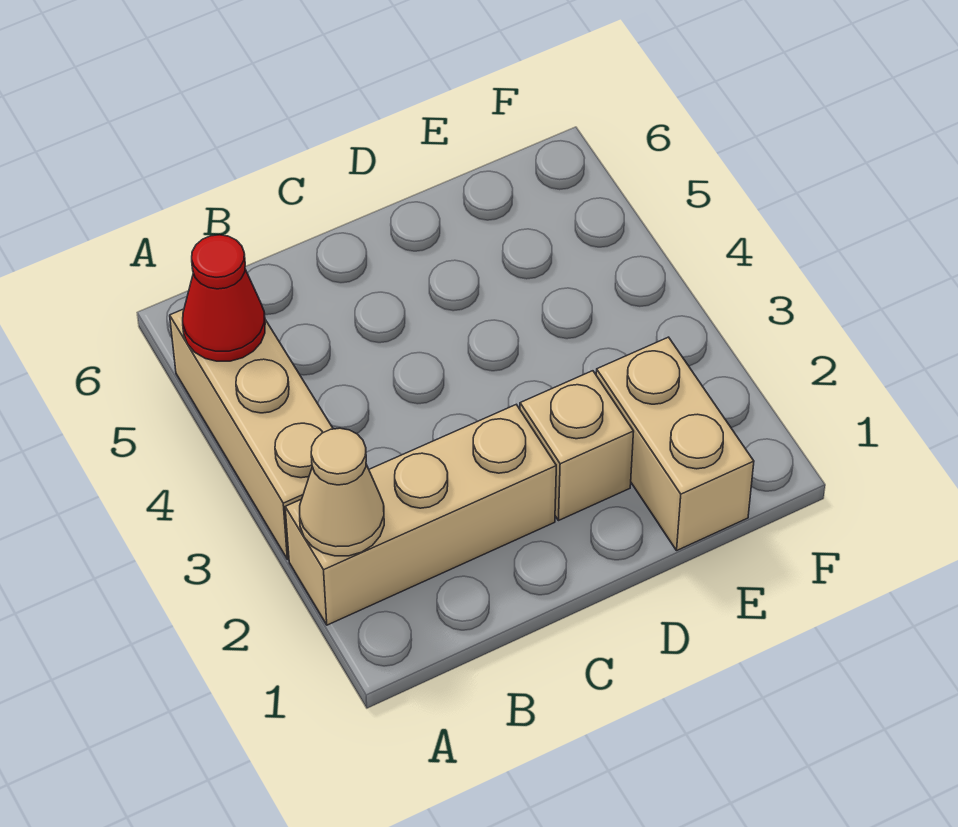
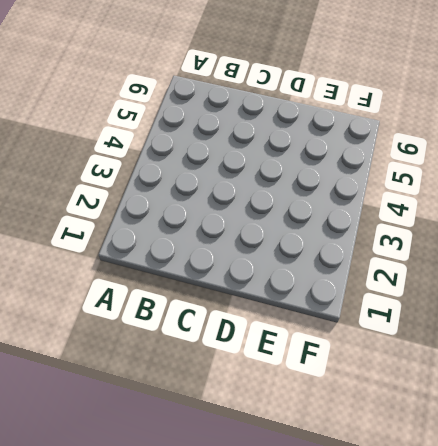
none -> tan brick A2:C2 level 1
none -> tan brick A3:A5 level 1

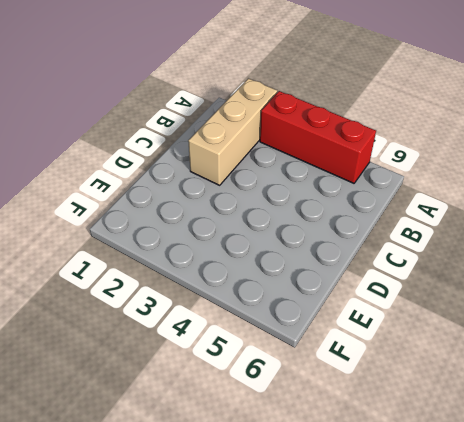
red brick A3:A5 level 1 -> tan brick A3:A5 level 1
none -> tan brick D2 level 1
none -> tan brick E1:E2 level 1

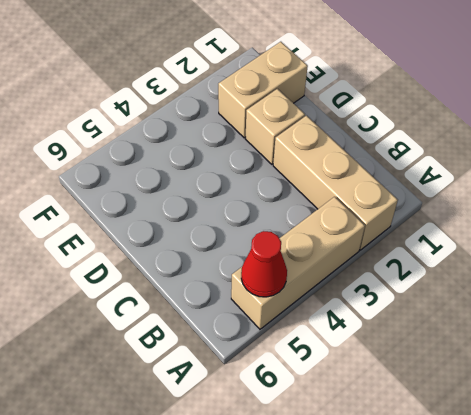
none -> tan cone A2 level 2

